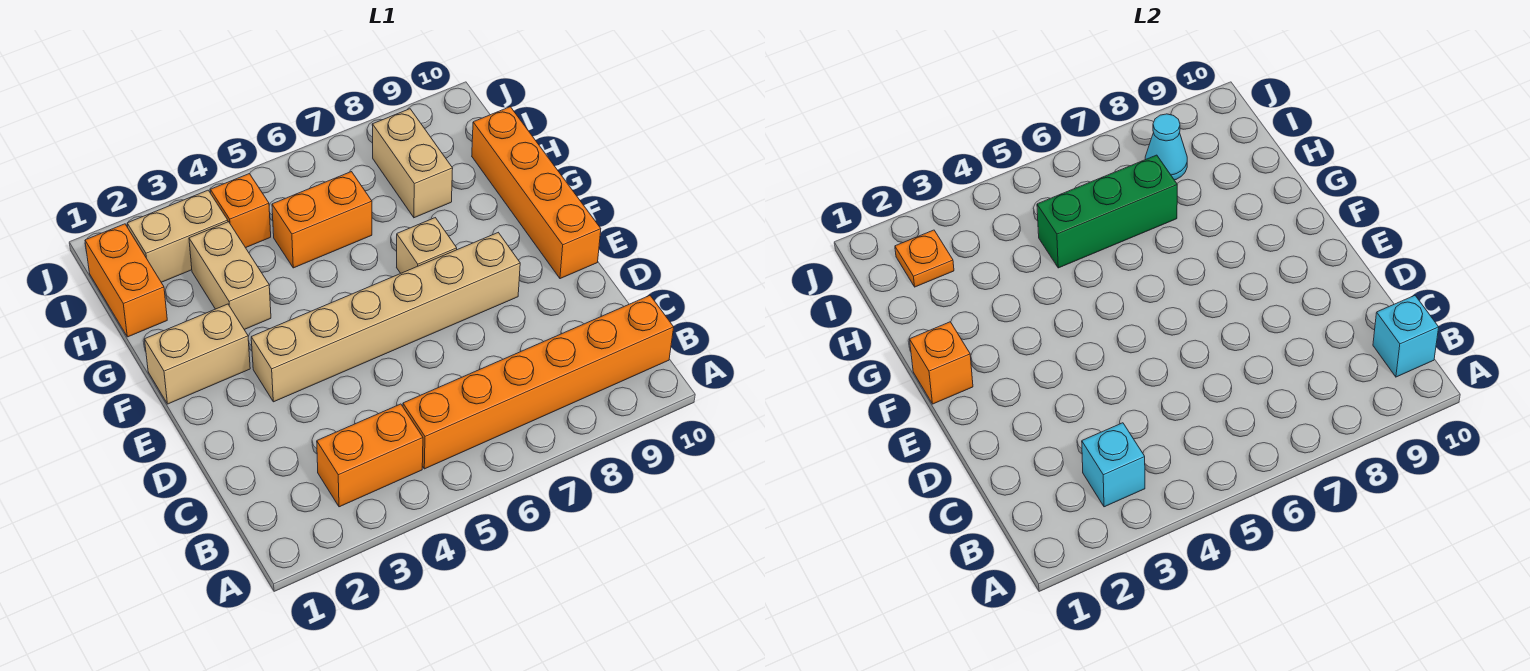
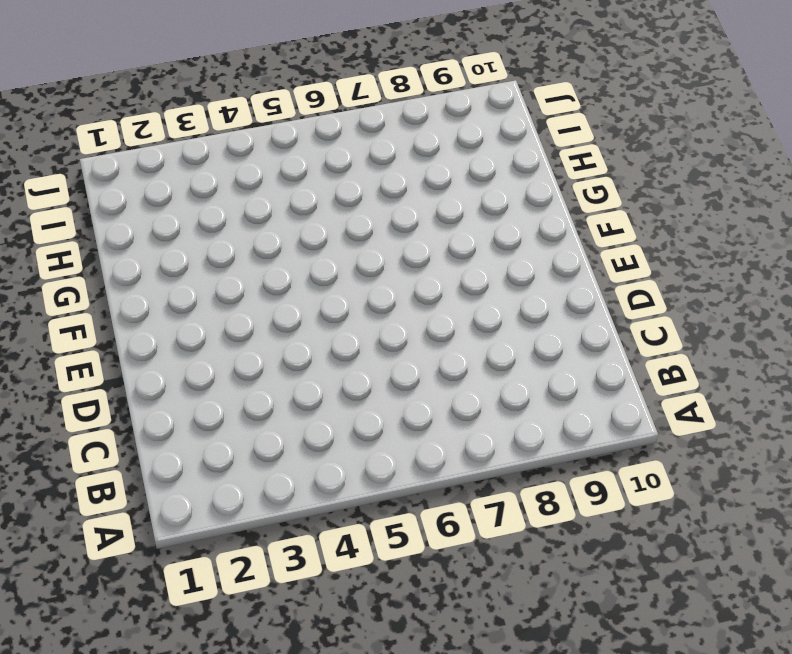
none -> orange brick B3:B4 level 1
none -> orange brick B5:B10 level 1
none -> tan brick E3:E8 level 1

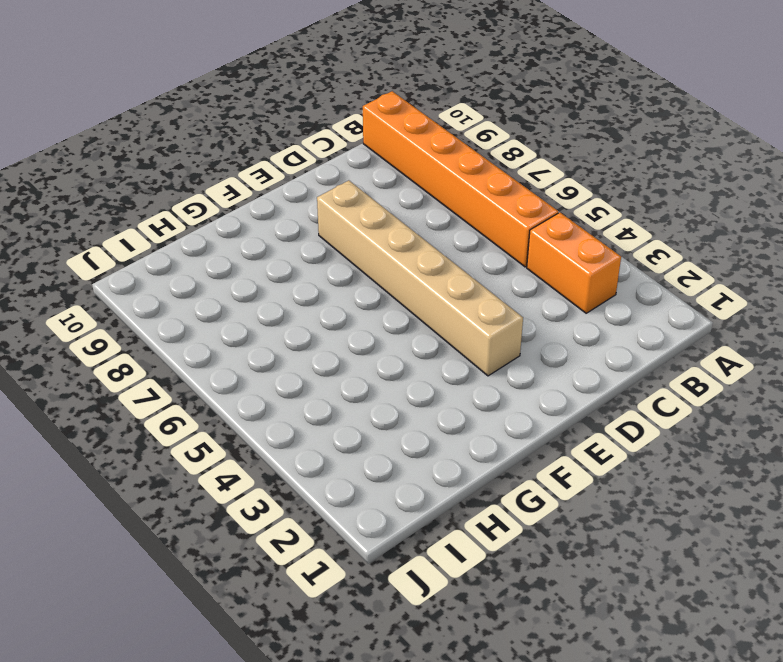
none -> orange brick E10:H10 level 1
none -> tan brick F1:F2 level 1
none -> tan brick F7 level 1

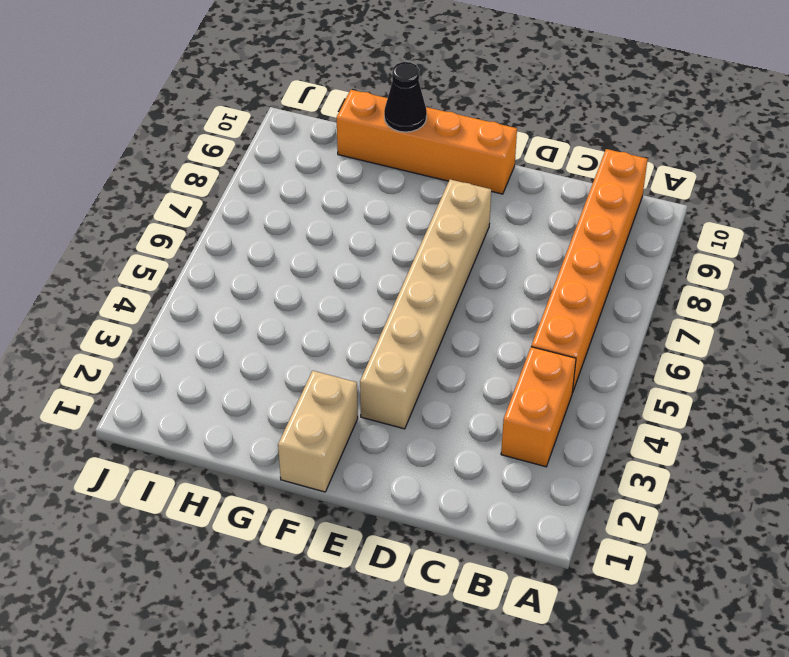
black cone G10 level 2 -> none
none -> tan brick F7 level 1
none -> tan brick G3:H3 level 1
none -> orange brick H1:I1 level 1

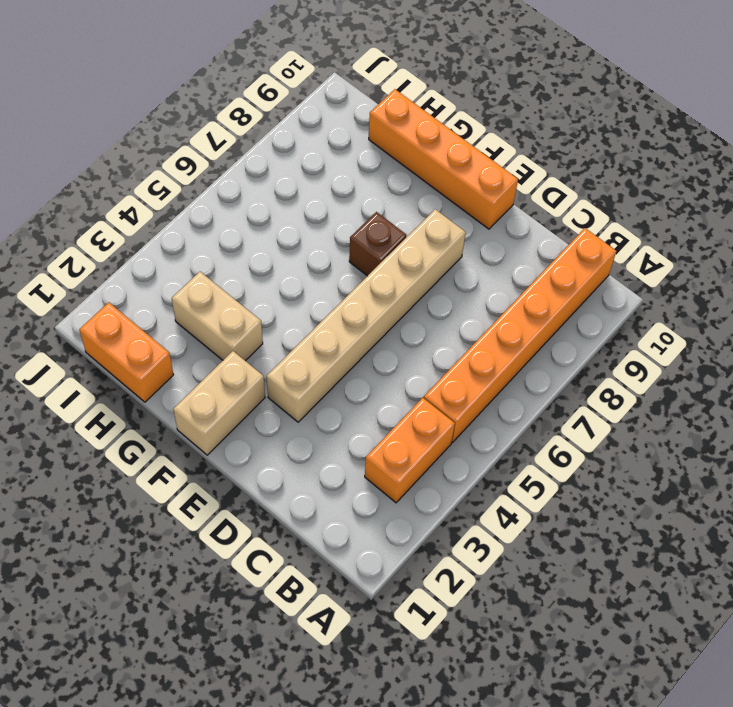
brown brick F7 level 1 -> tan brick F7 level 1
none -> orange brick H5:H6 level 1
none -> tan brick H8:I8 level 1
none -> tan brick I2:I3 level 1

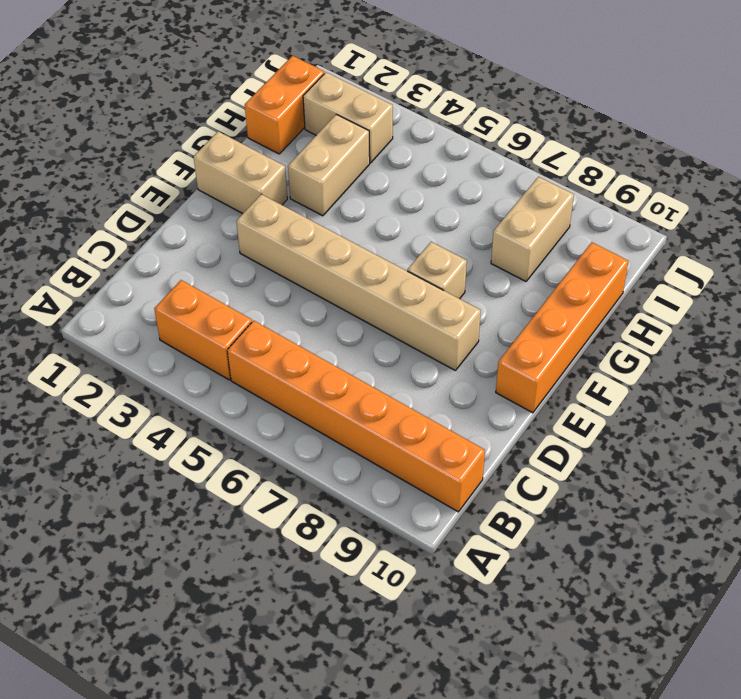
none -> orange brick H5:H6 level 1
none -> orange brick I4 level 1
none -> cyan brick B3 level 2

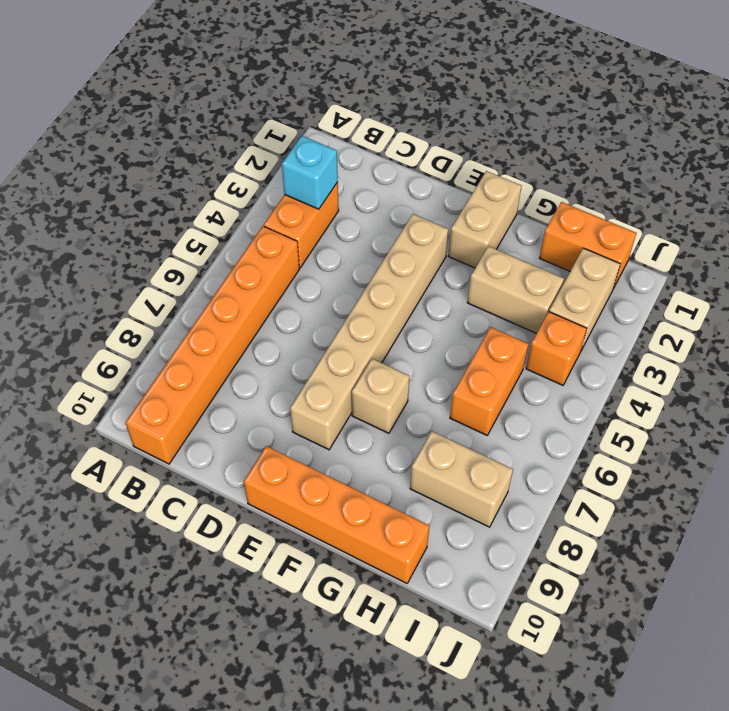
none -> cyan brick B10 level 2
none -> orange brick F1 level 2
none -> green brick H5:H7 level 2

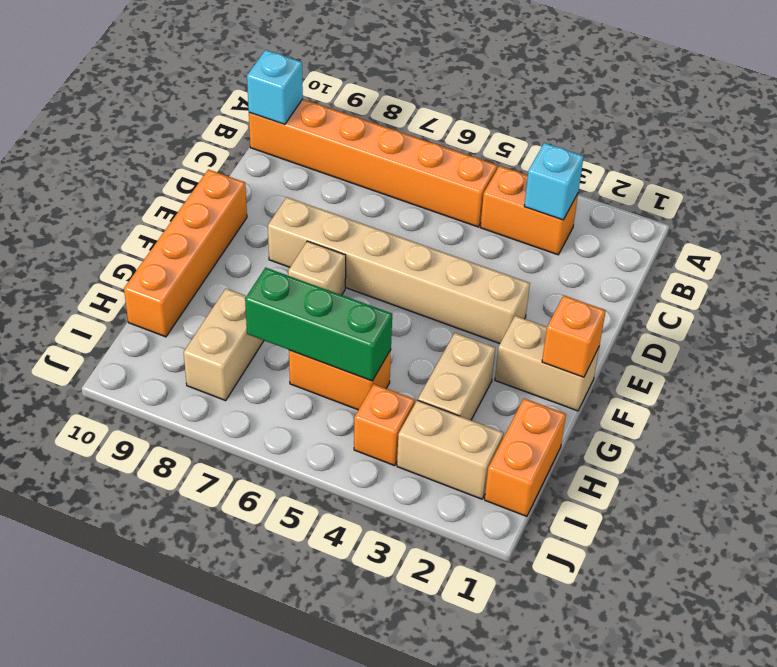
none -> orange plate I2 level 2
none -> cyan cone I8 level 2

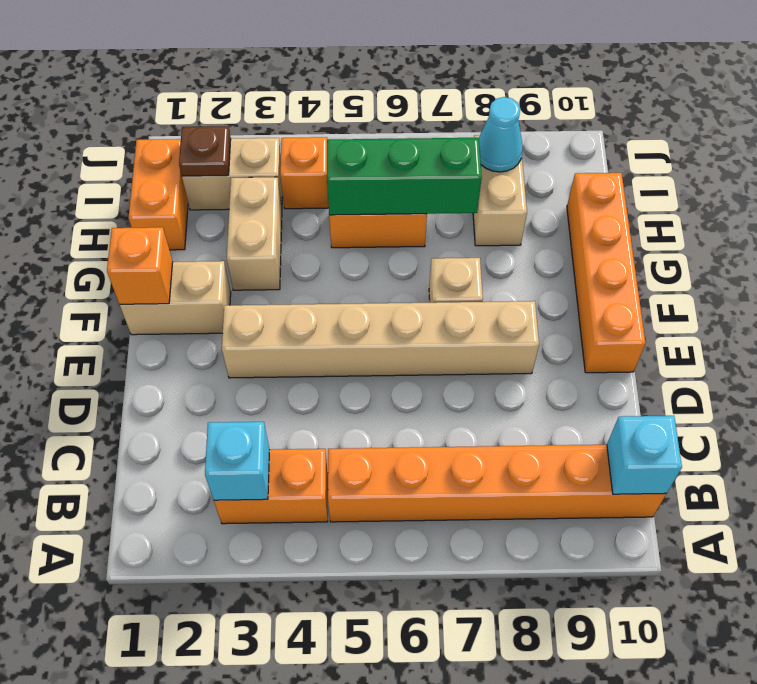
brown plate I2 level 2 -> orange plate I2 level 2

